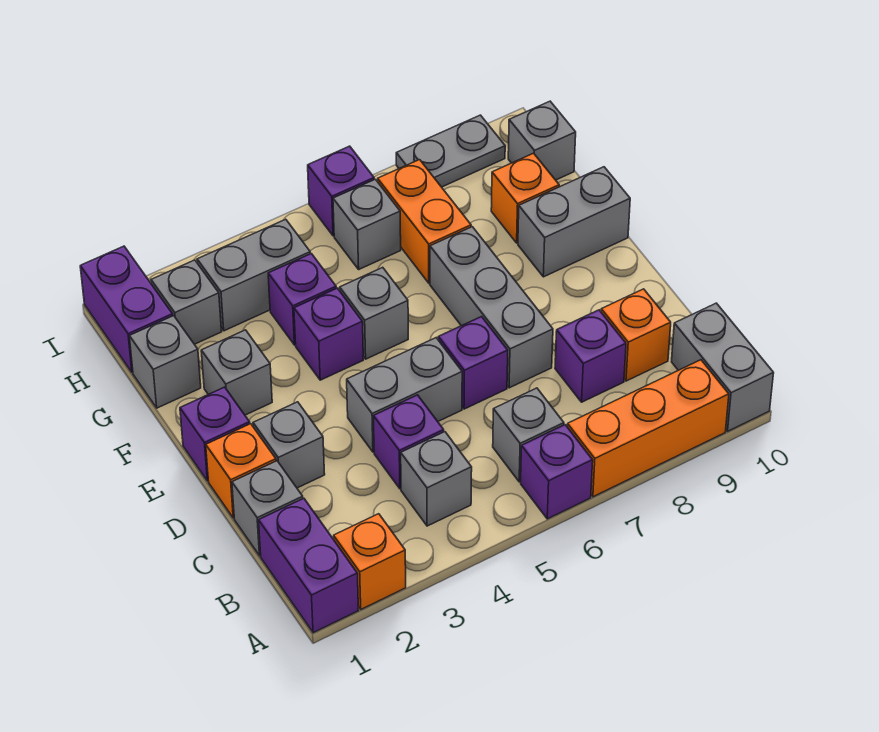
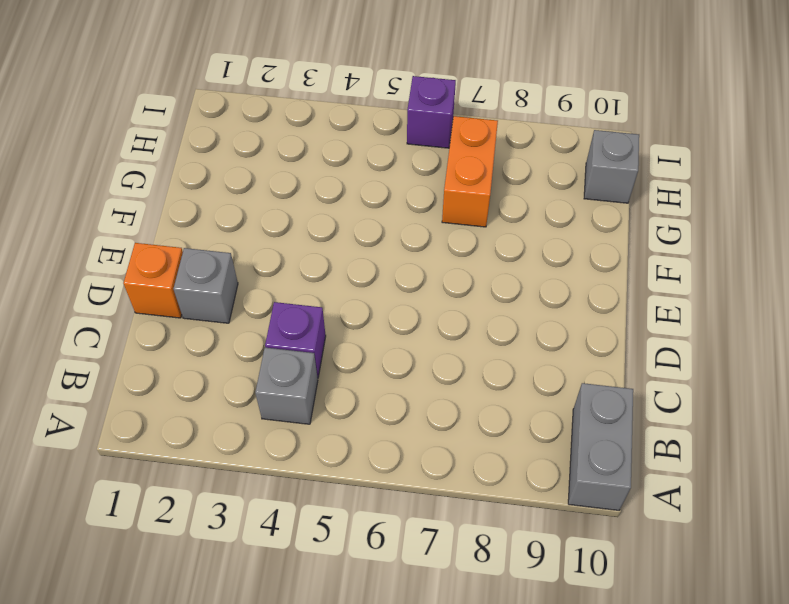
none -> purple brick A1:B1 level 1
none -> orange brick A2 level 1
none -> purple brick A6 level 1
none -> orange brick A7:A9 level 1

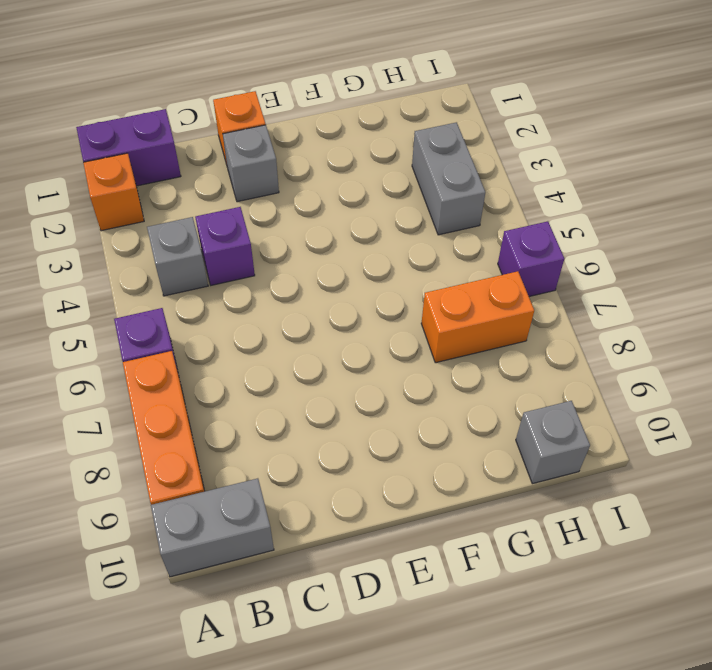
none -> grey brick B6 level 1
none -> grey brick C1 level 1
none -> purple brick C8 level 1
none -> orange brick C9 level 1

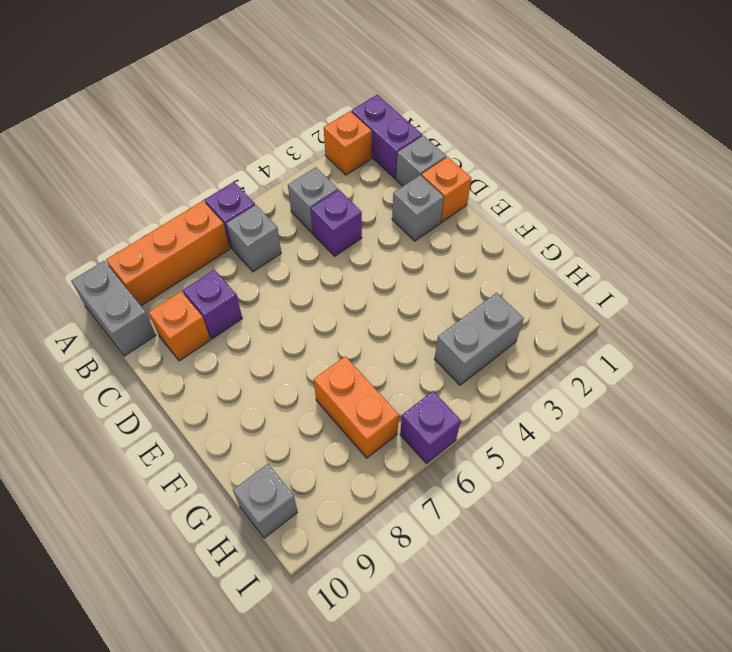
none -> grey brick D4:D5 level 1
none -> purple brick D6 level 1
none -> grey brick D7:F7 level 1
none -> purple brick E1 level 1

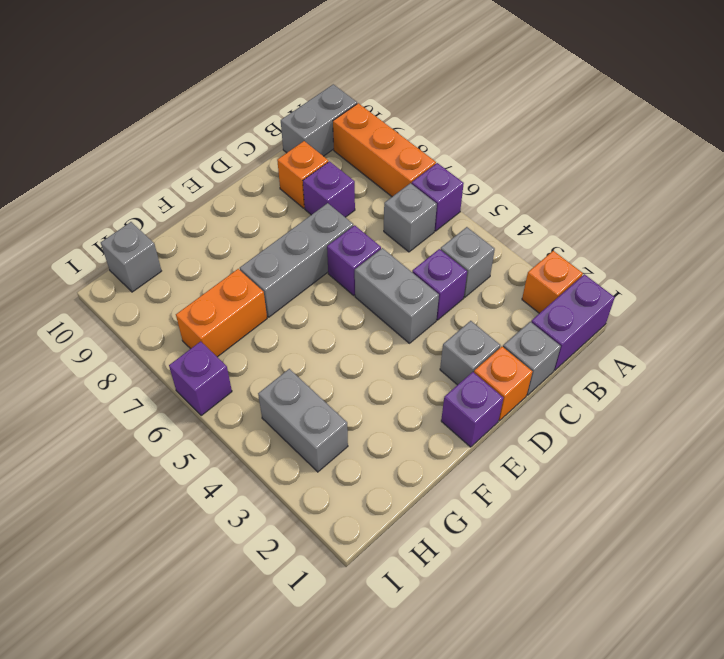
none -> grey brick F2 level 1
none -> purple brick F4 level 1
none -> grey brick F5 level 1
none -> grey brick F9:F10 level 1

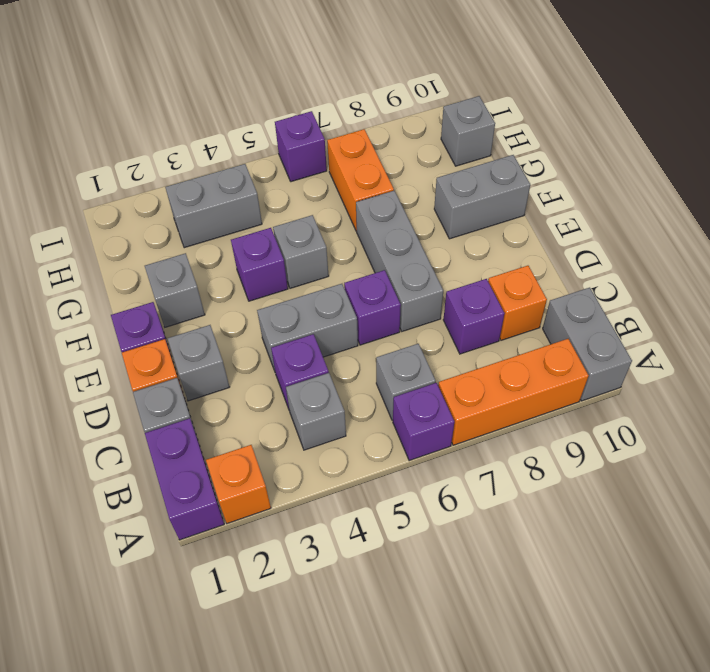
none -> grey brick G1 level 1
none -> purple brick G4 level 1
none -> orange brick G9 level 1
none -> purple brick H1:I1 level 1

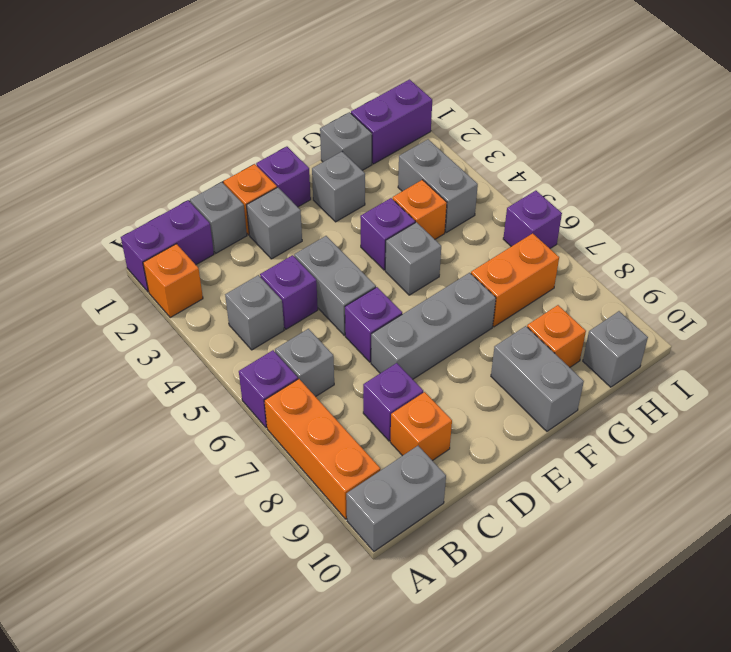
orange brick G4 level 1 -> purple brick G4 level 1
none -> grey brick H2 level 1
none -> grey brick H6 level 1
none -> grey plate I8:I9 level 1

